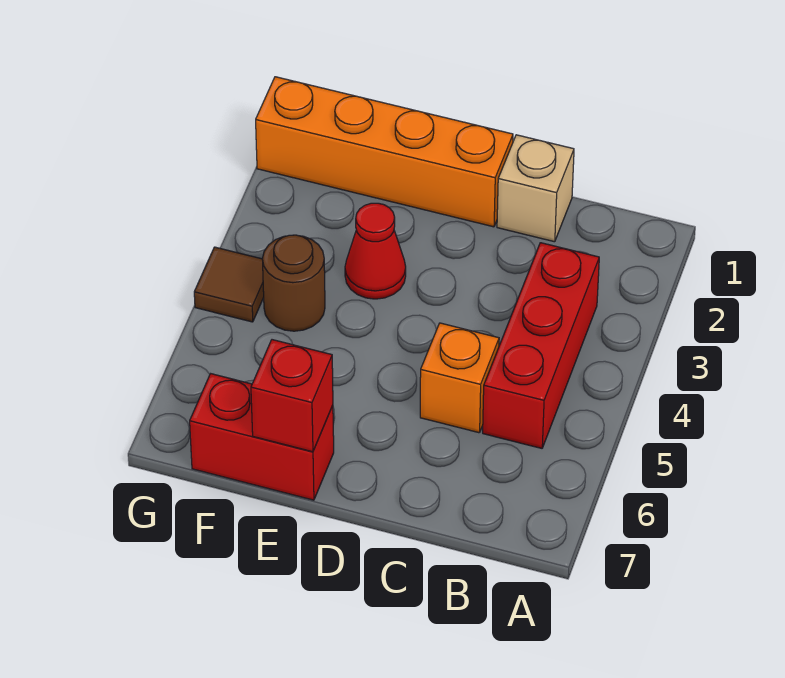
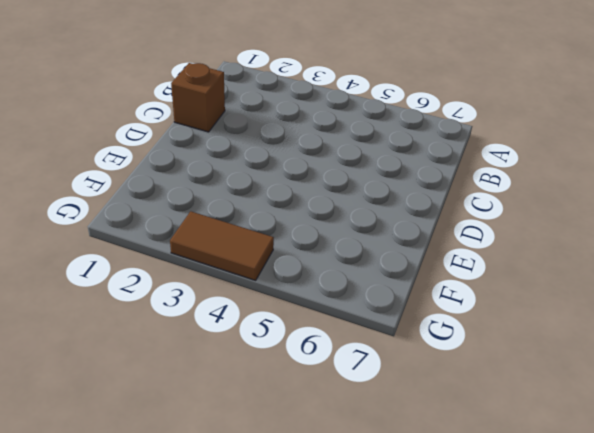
brown brick C1 level 1 -> tan brick C1 level 1
brown tile G3:G4 level 1 -> brown tile G4 level 1
none -> red brick B3:B5 level 1
none -> orange brick C5 level 1

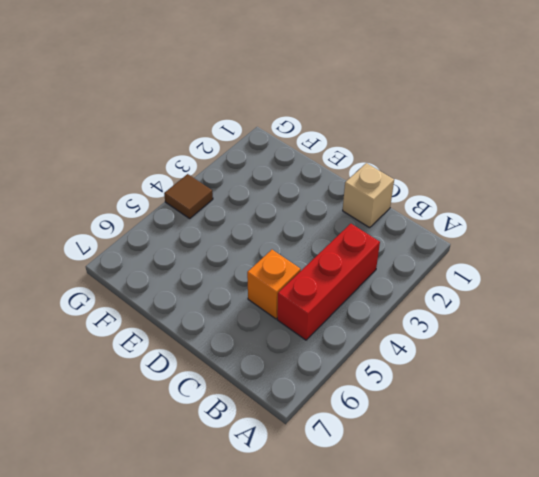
none -> orange brick D1:G1 level 1
none -> red cone E3 level 1

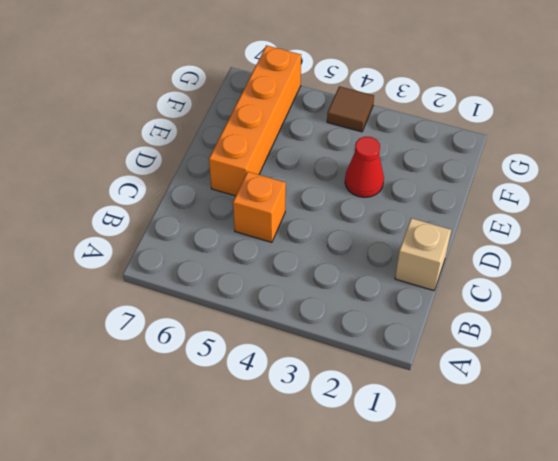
orange brick D6:G6 level 1 -> orange brick D1:G1 level 1
none -> red brick B3:B5 level 1
none -> red brick E7:F7 level 1

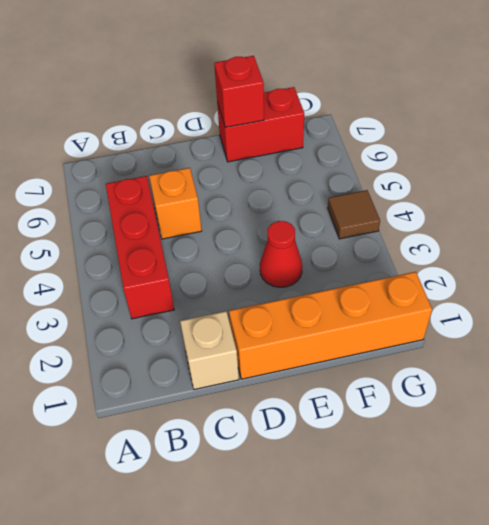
none -> brown round brick F4 level 1

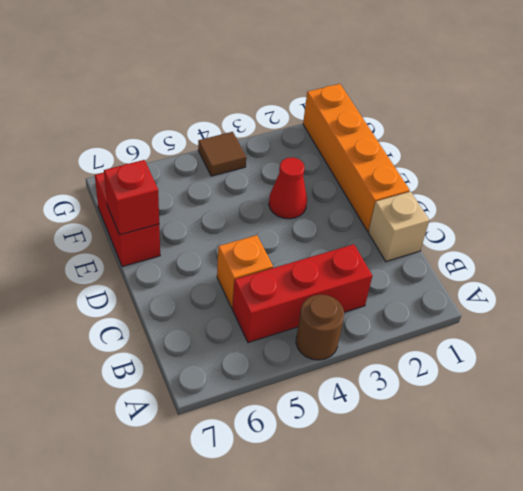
brown round brick A4 level 1 -> brown round brick F4 level 1

